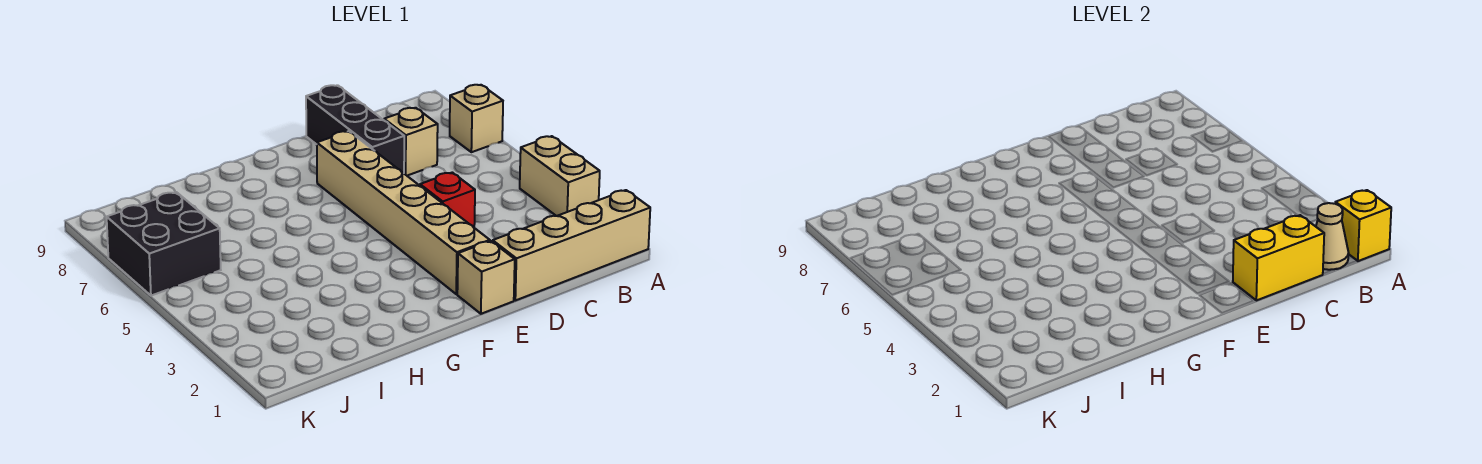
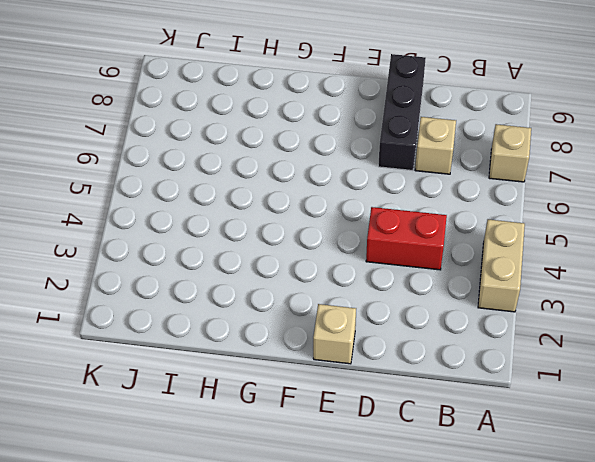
red brick C4:D4 level 1 -> red brick D4 level 1
none -> tan brick A1:D1 level 1
none -> tan brick E2:E7 level 1
none -> black brick J6:K7 level 1

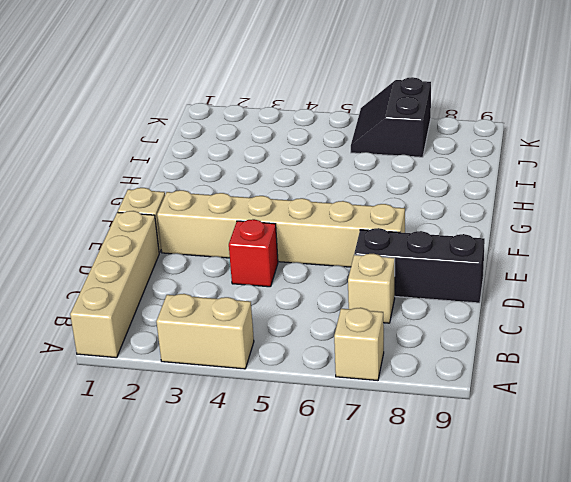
black slope J6:K7 level 1 top 7 -> black brick J6:K7 level 1
none -> yellow brick A1 level 2
none -> tan cone B1 level 2
none -> yellow brick C1:D1 level 2

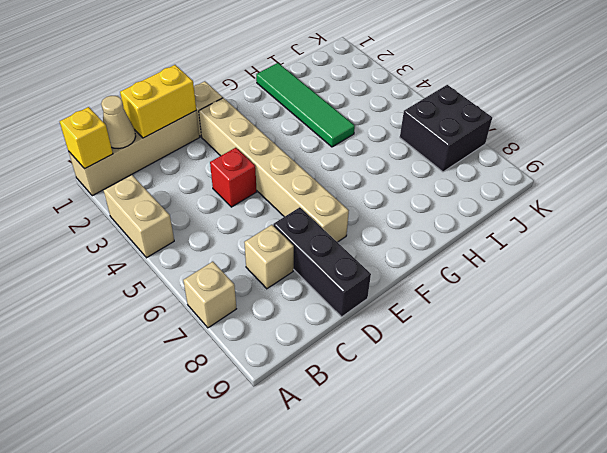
green tile H1:H4 level 1 -> none

